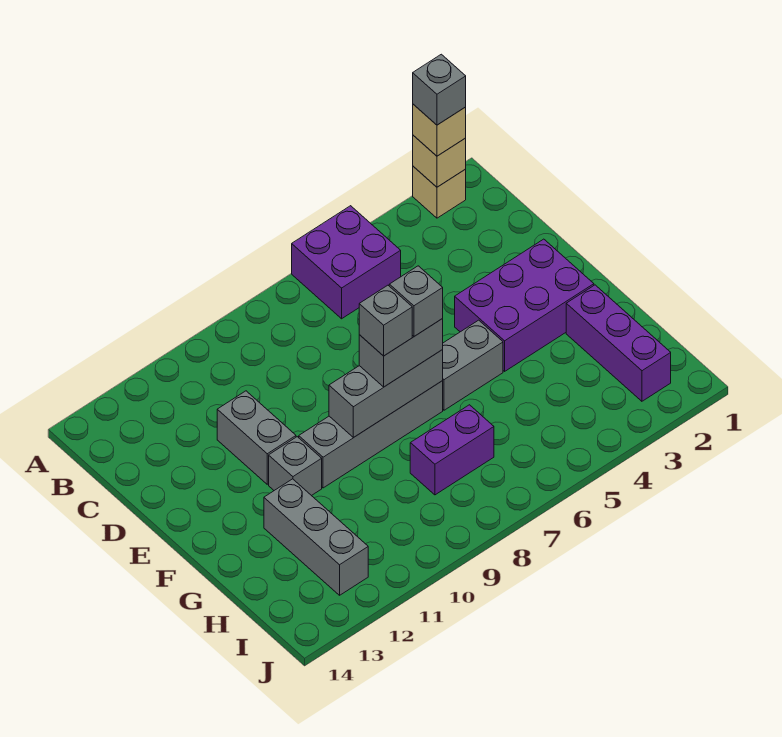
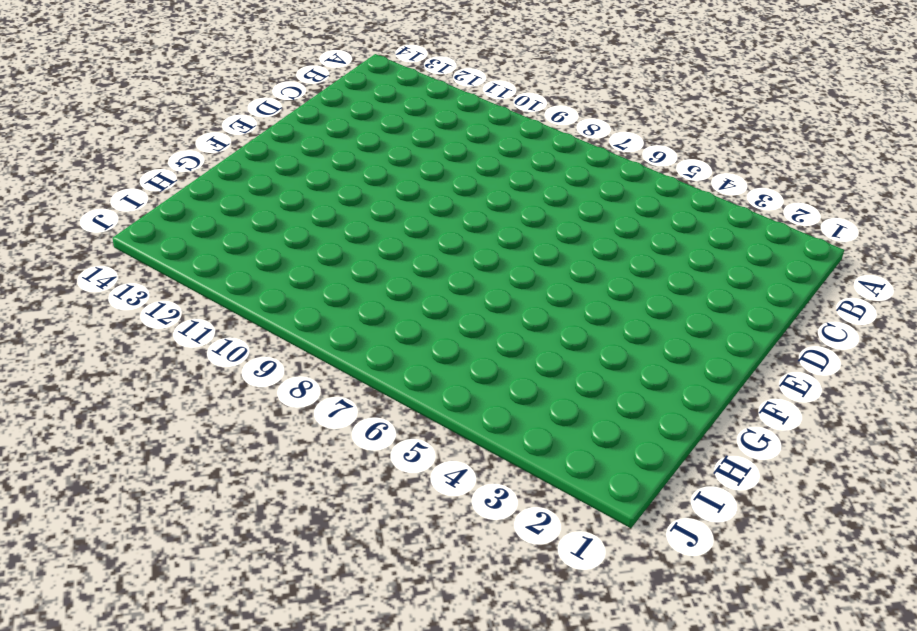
none -> tan brick A2 level 1
none -> purple brick A5:B6 level 1
none -> grey brick D11:E11 level 1

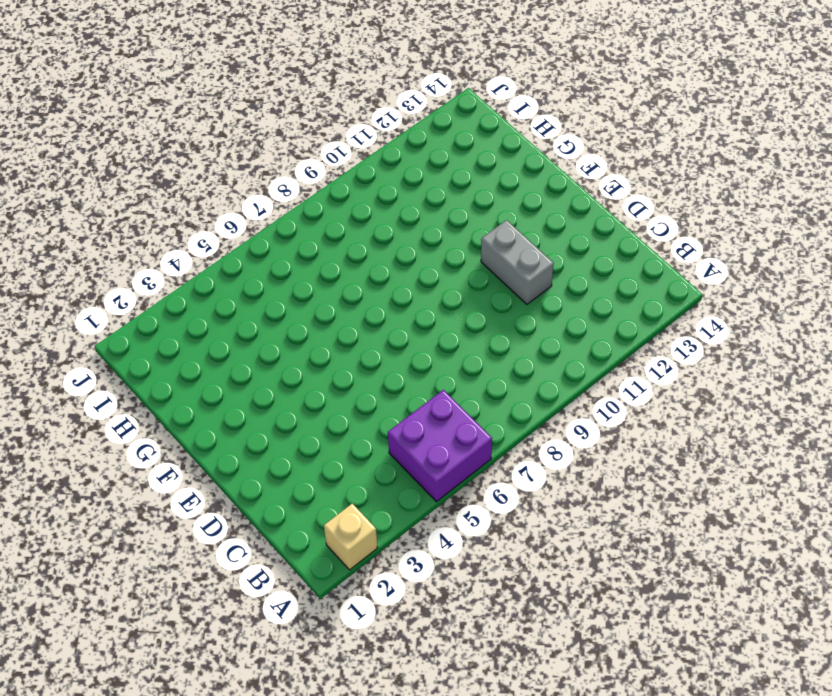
none -> purple brick E2:F4 level 1
none -> grey brick F5:F6 level 1
none -> grey brick F7:F10 level 1

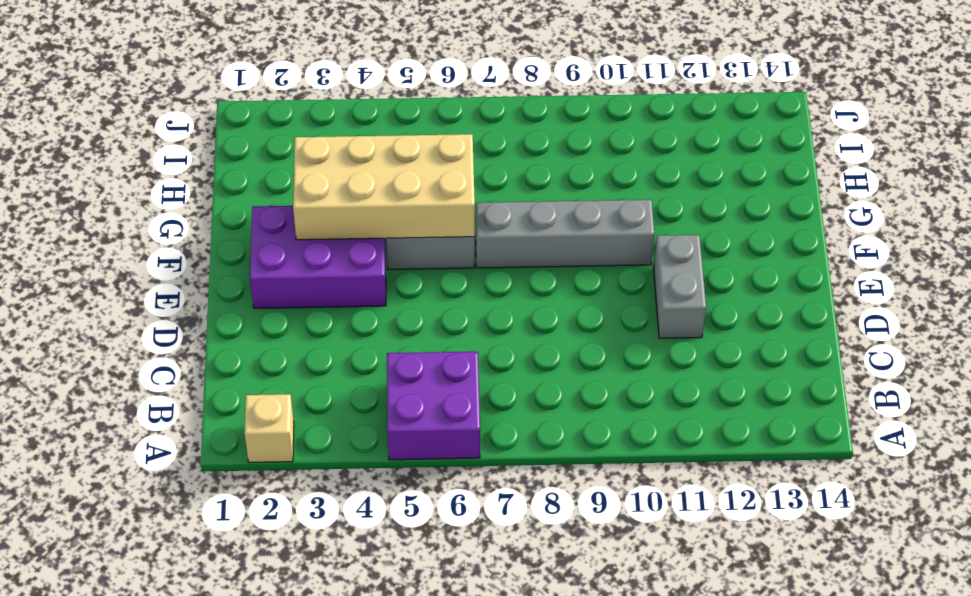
tan brick F3:G6 level 2 -> none
none -> grey brick F11 level 1
none -> purple brick G2:I2 level 1
none -> grey brick G12:I12 level 1

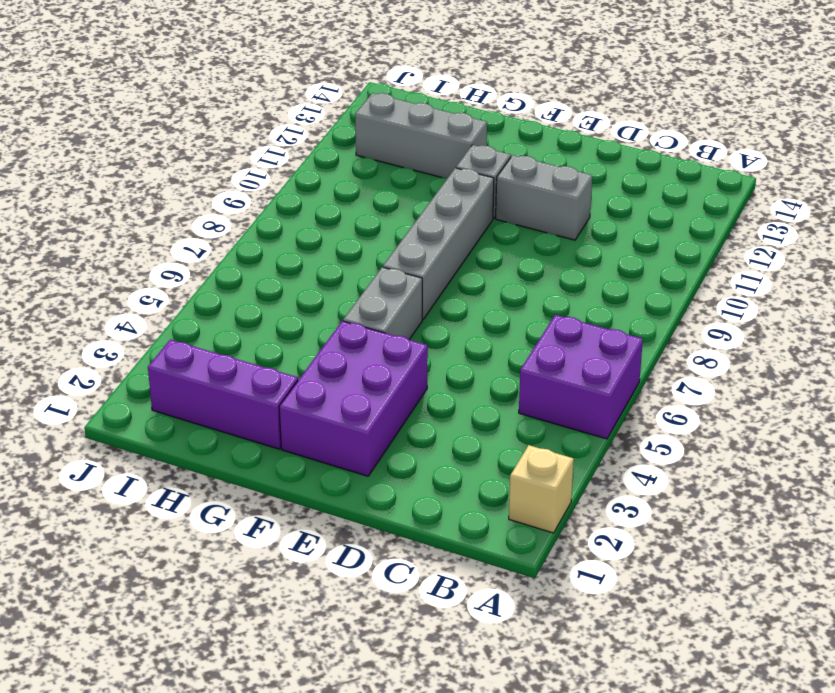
none -> purple brick H7:H8 level 1
none -> tan brick A2 level 2
none -> grey brick F7:F9 level 2

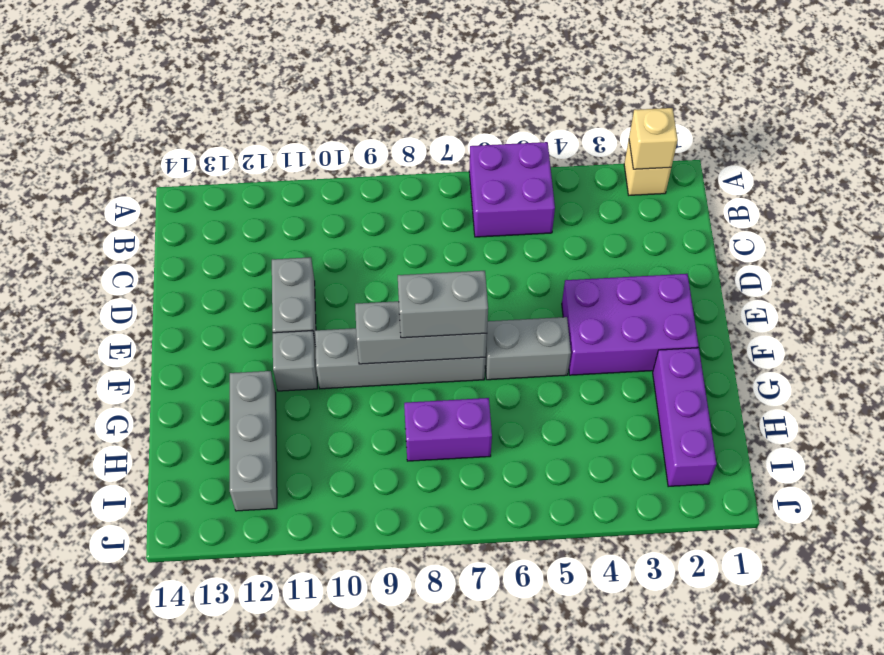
none -> tan brick A2 level 3
none -> grey brick A2 level 4
none -> grey brick F7 level 4

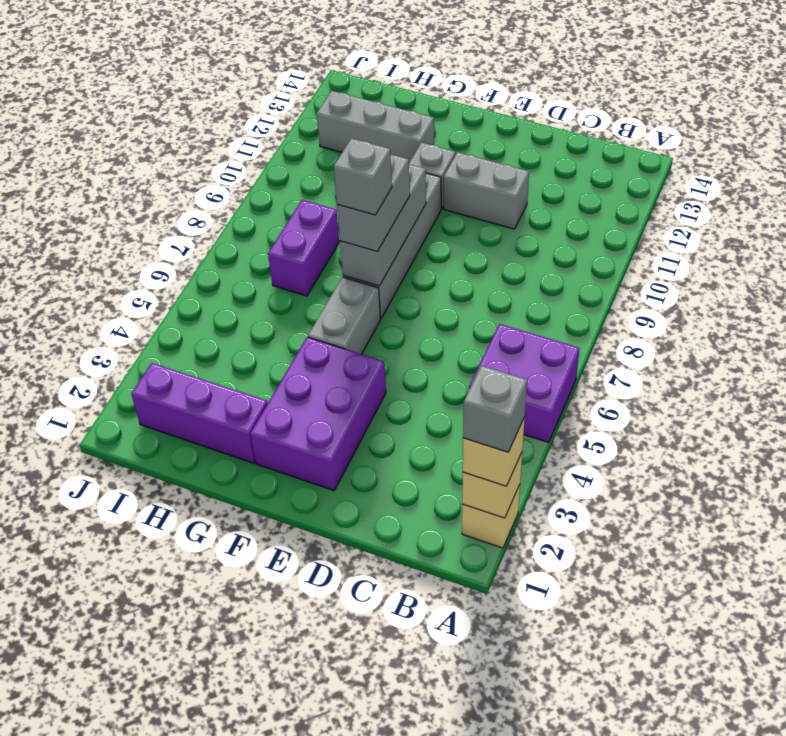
none -> grey brick F8 level 4

